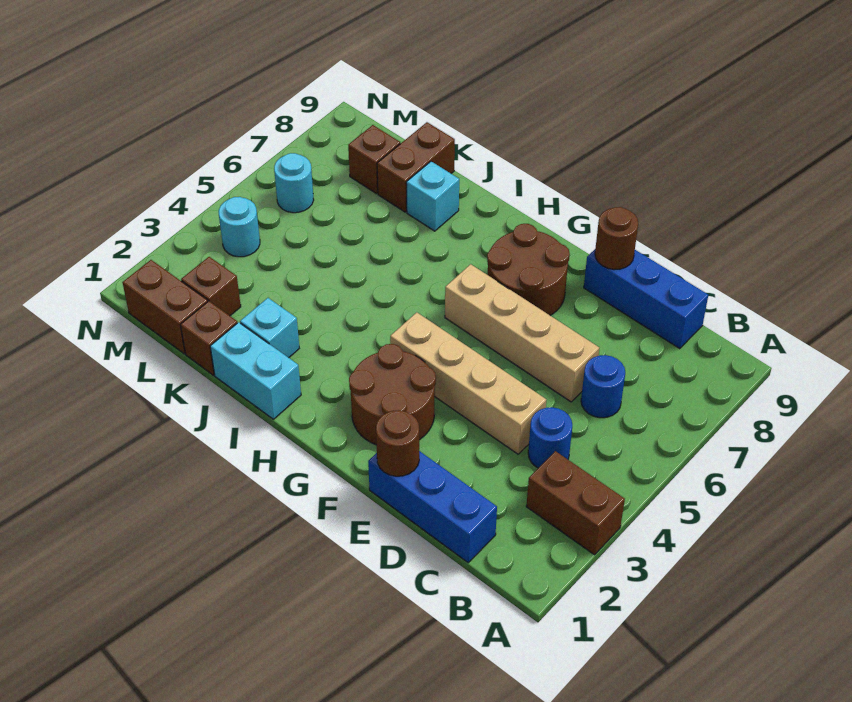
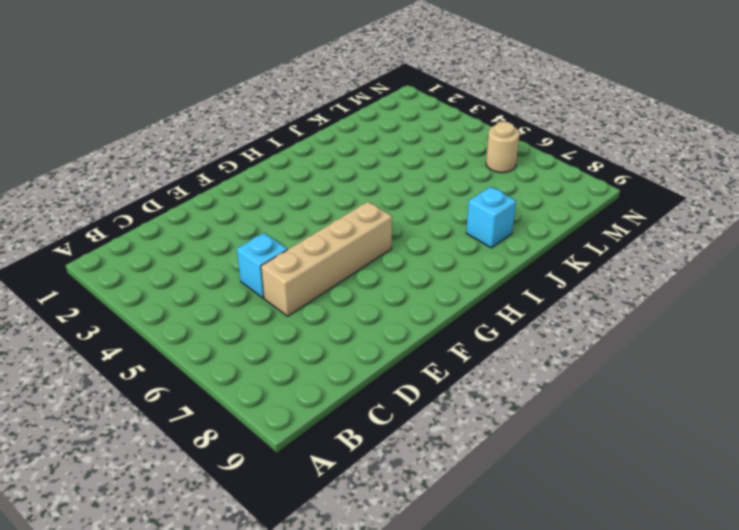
cyan brick D5 level 1 -> cyan brick J2 level 1
tan round brick M6 level 1 -> cyan round brick M6 level 1
none -> brown brick A3:B3 level 1
none -> blue brick C1:E1 level 1
none -> blue round brick C4 level 1

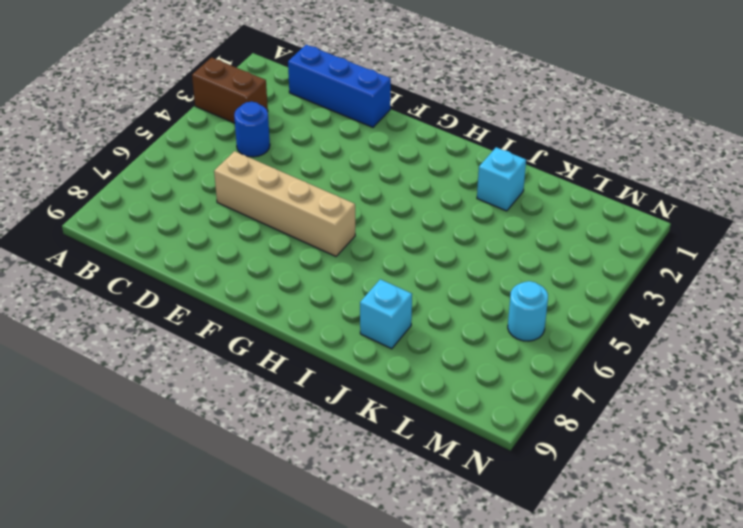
none -> blue round brick C6 level 1
none -> blue brick C9:E9 level 1
none -> tan brick D4:G4 level 1

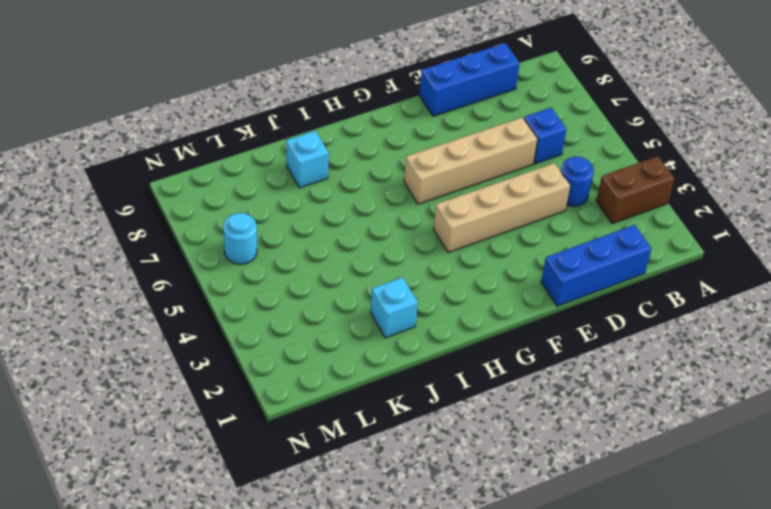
blue brick C6 level 1 -> blue round brick C6 level 1
none -> brown round brick F2:G3 level 1
none -> brown round brick F7:G8 level 1
none -> cyan brick I1:J1 level 1

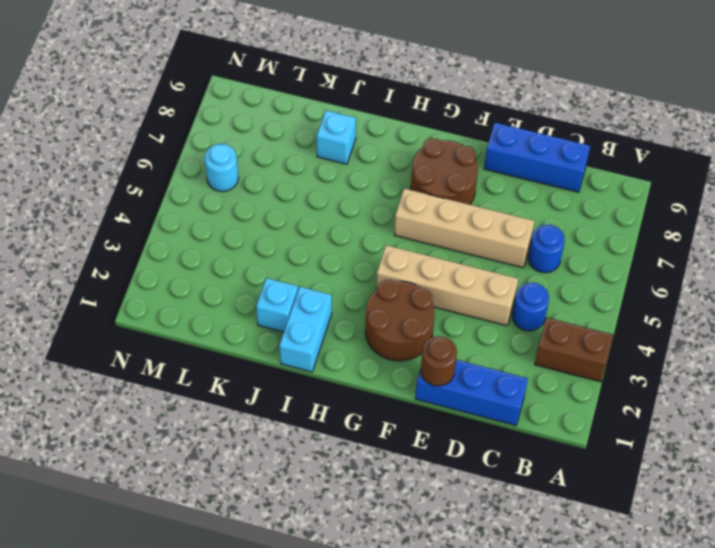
cyan brick I1:I2 level 1 -> cyan brick I1:J1 level 1
none -> brown brick K1 level 1
none -> brown brick K8:K9 level 1
none -> brown brick L1:M1 level 1

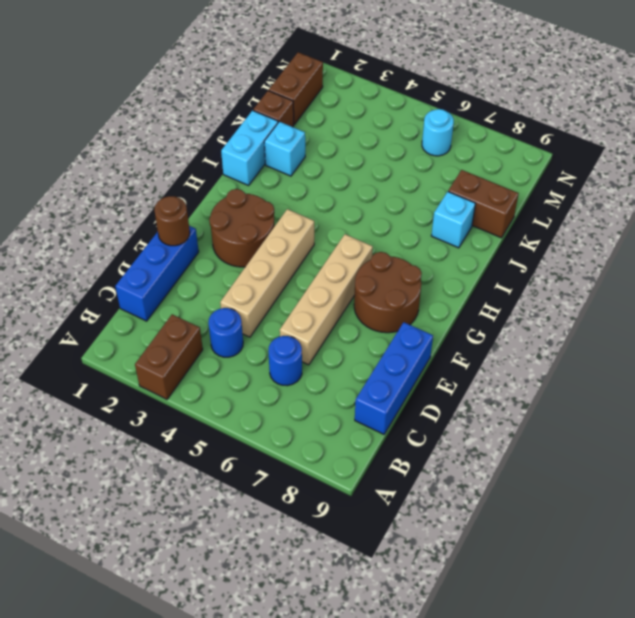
none -> brown brick L2 level 1
none -> brown brick L8 level 1
none -> cyan round brick M4 level 1

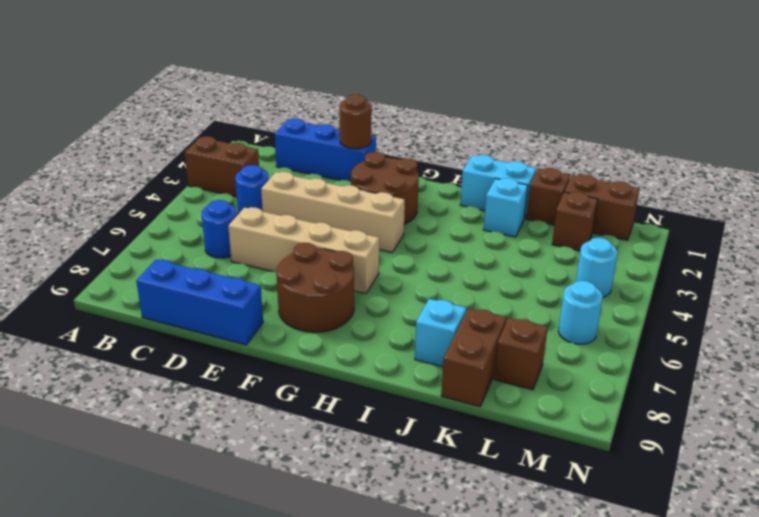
none -> brown round brick E9 level 2

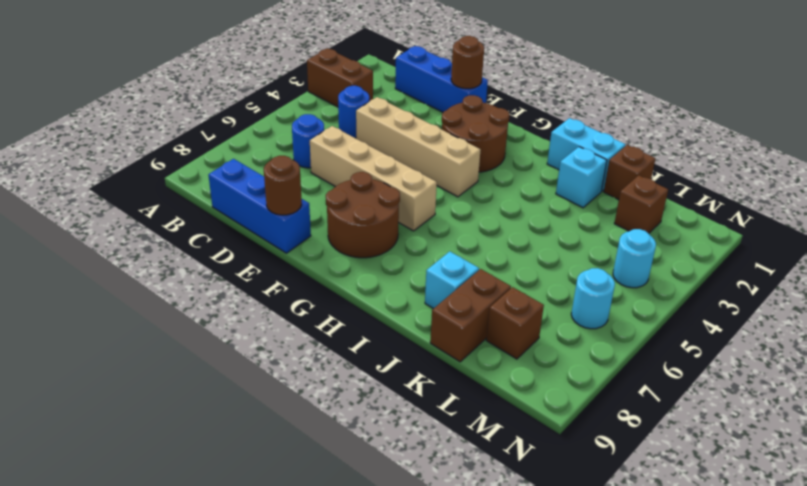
none -> brown brick L1:M1 level 1

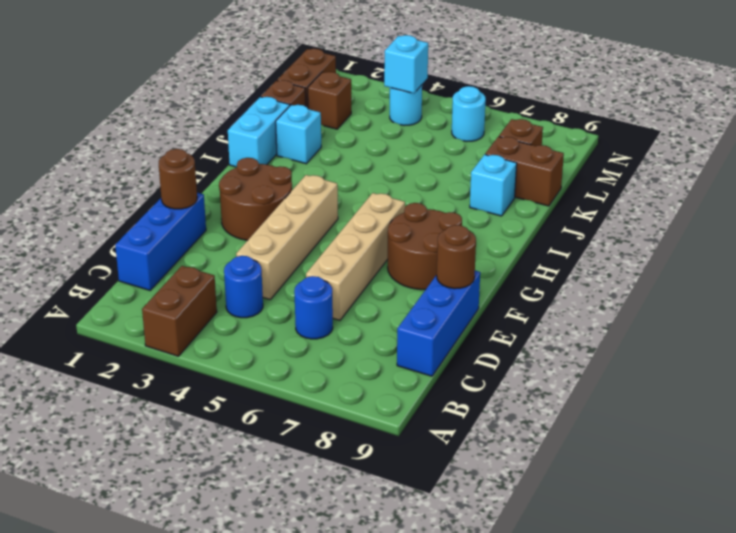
cyan brick M4 level 2 -> none

